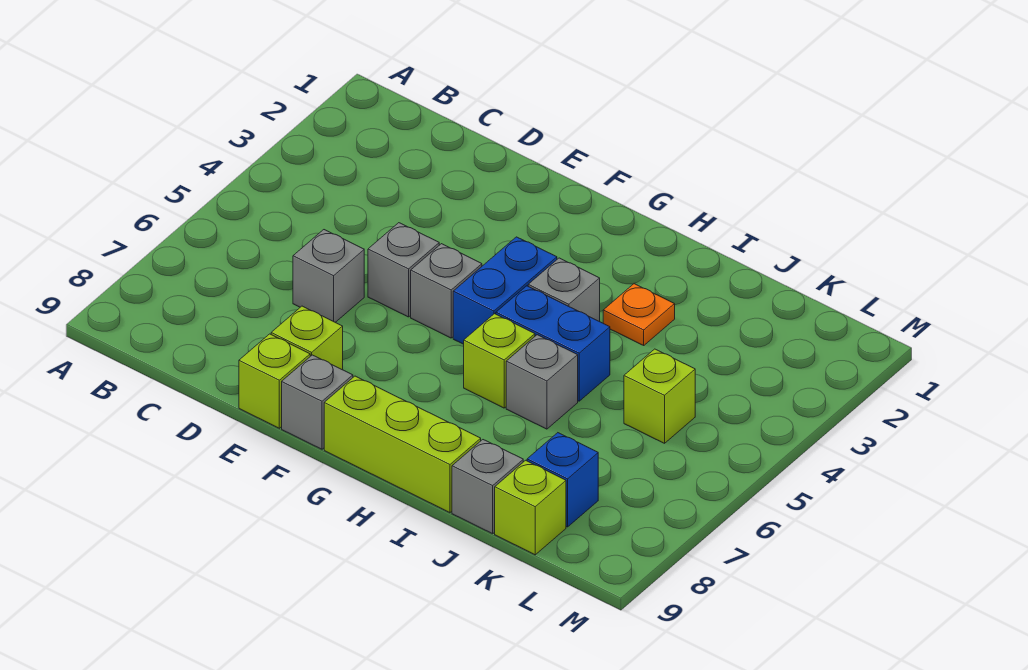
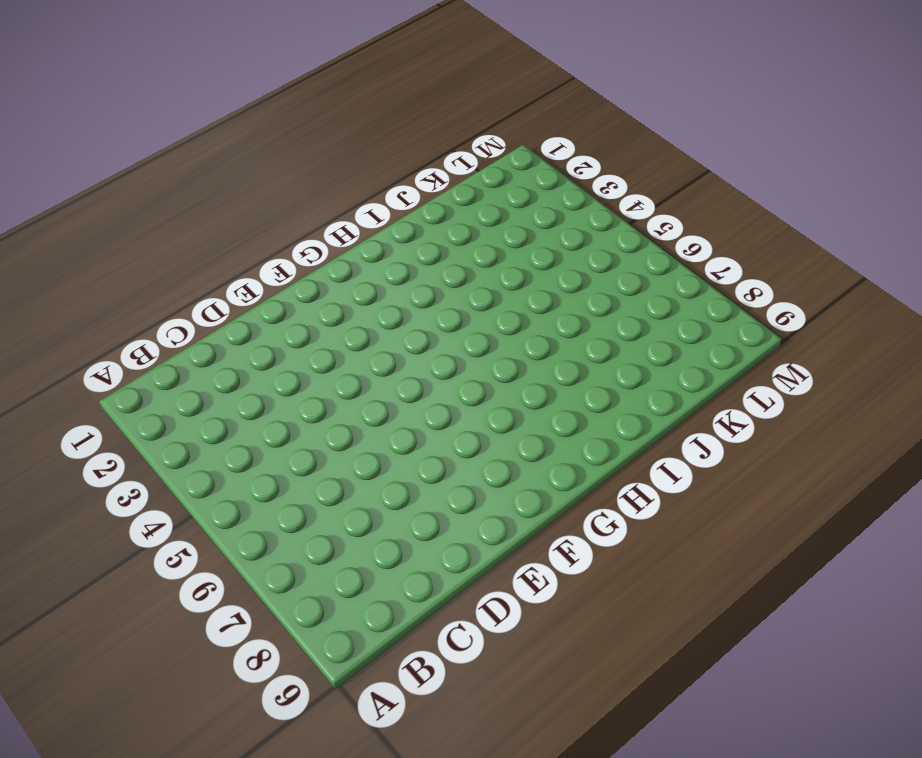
none -> grey brick D6 level 1
none -> grey brick E5 level 1
none -> lime brick E8 level 1

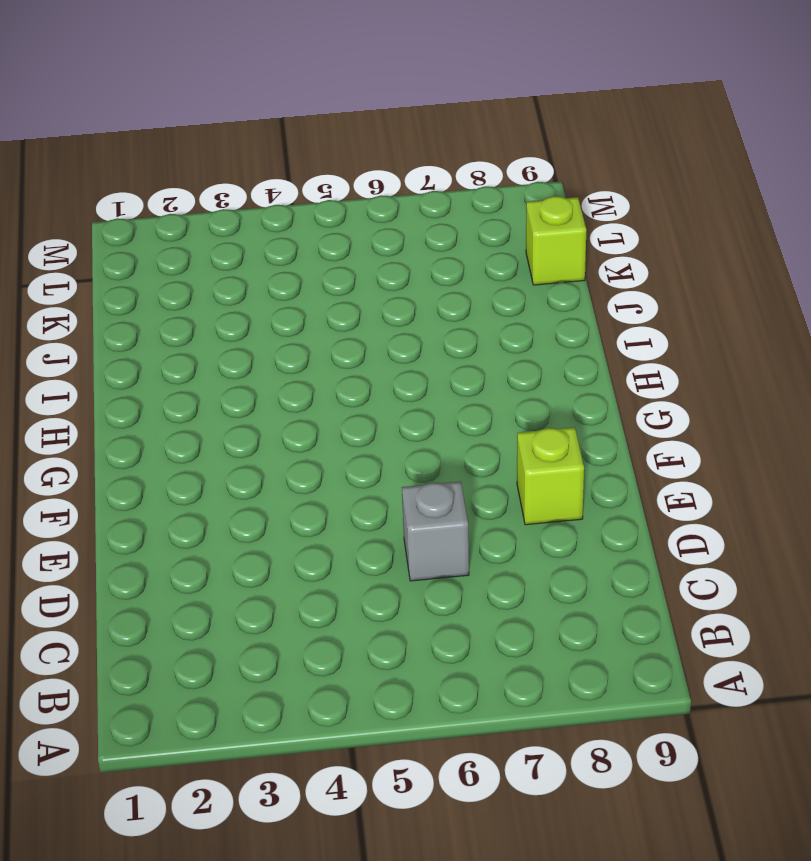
none -> grey brick E5 level 1
none -> lime brick E9 level 1
none -> grey brick F5 level 1

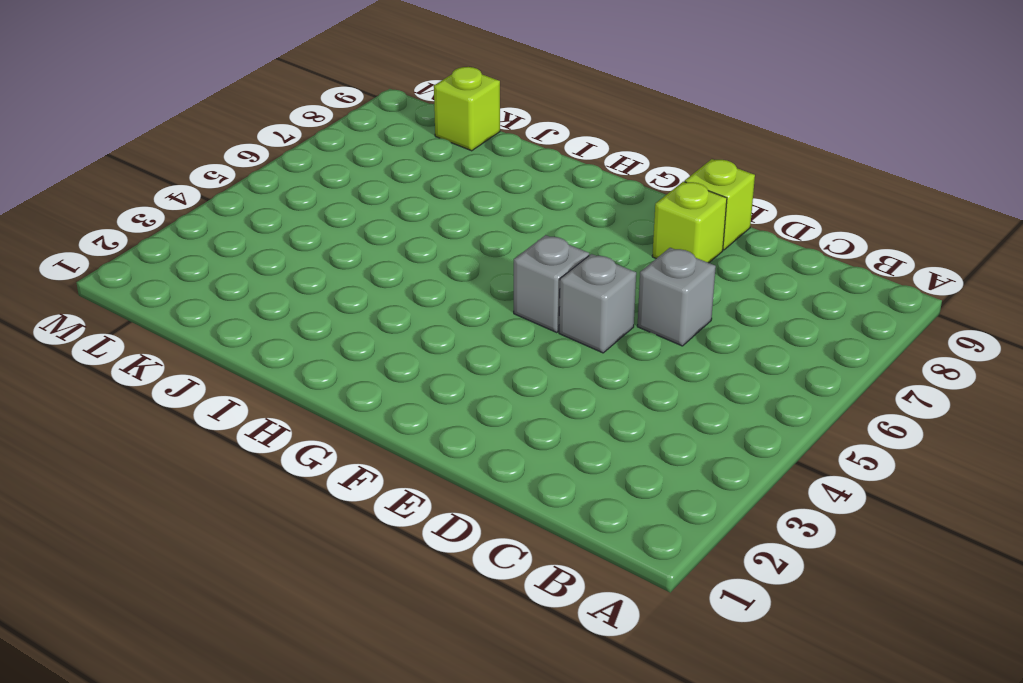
none -> grey brick F9 level 1
none -> blue brick G4:G5 level 1
none -> lime brick G9:I9 level 1

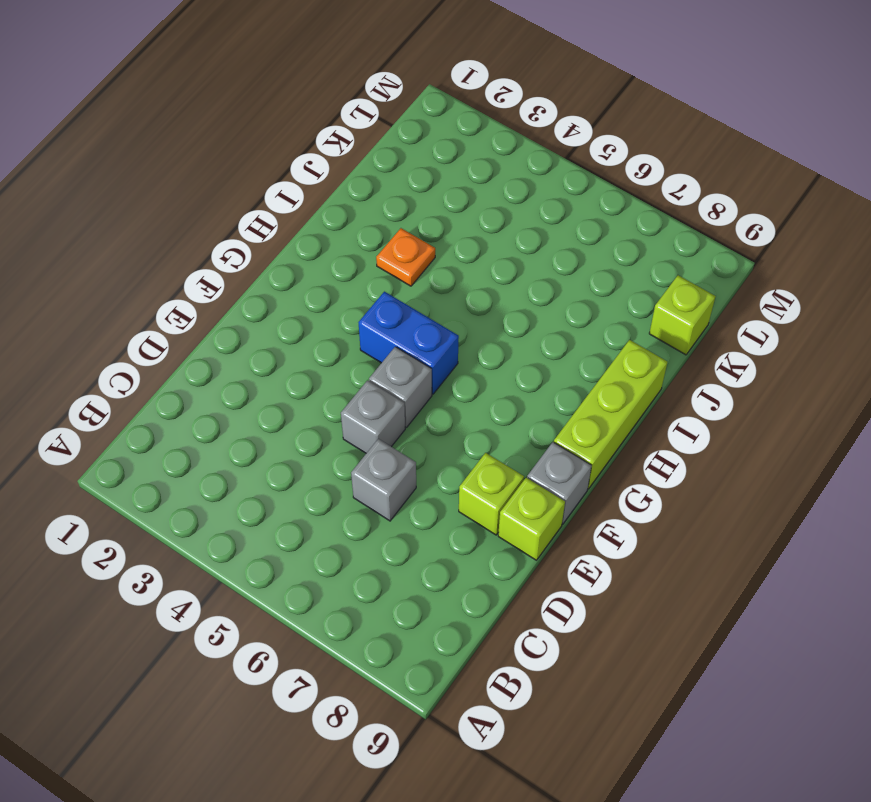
none -> grey brick H4 level 1
none -> blue brick H5:I5 level 1
none -> lime brick H6 level 1

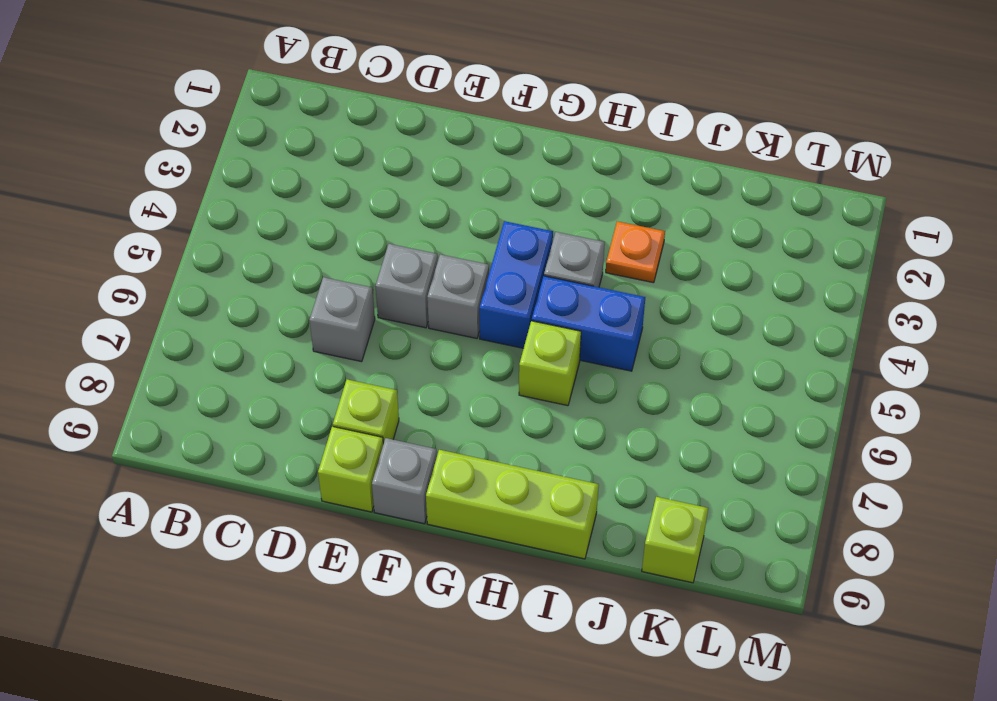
none -> grey brick I6 level 1
none -> grey brick J9 level 1
none -> lime brick K5 level 1

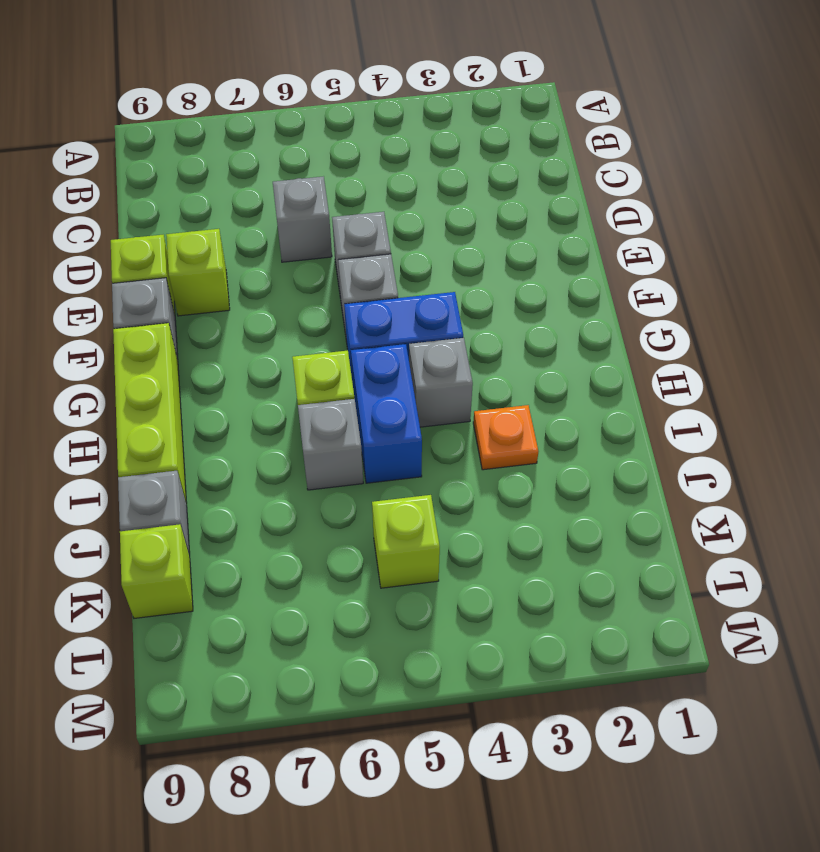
none -> blue brick K8 level 1

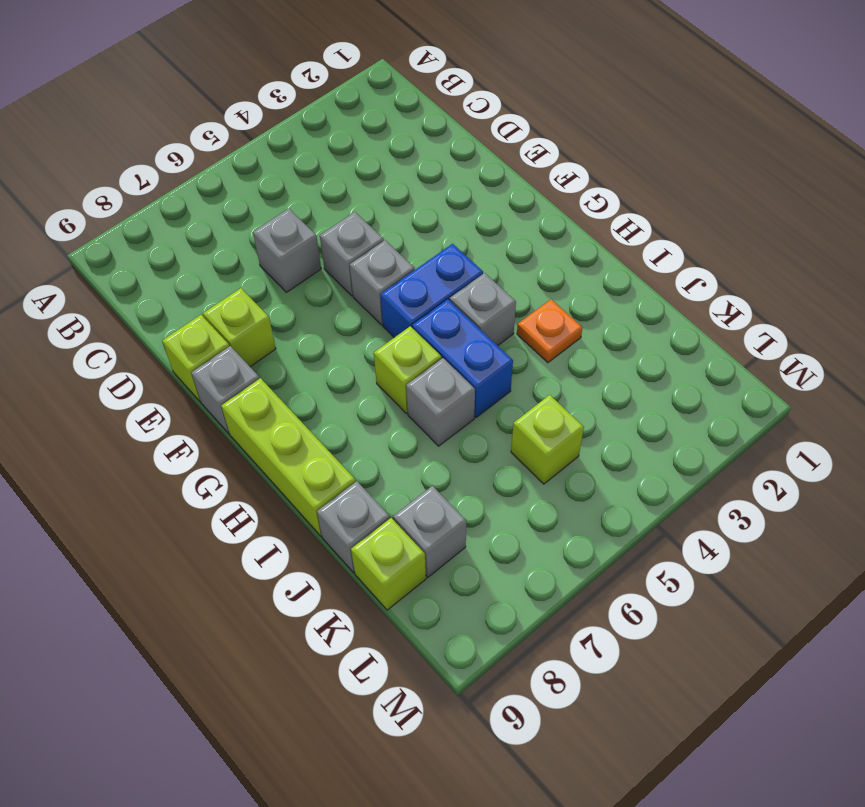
grey brick K8 level 1 -> blue brick K8 level 1

